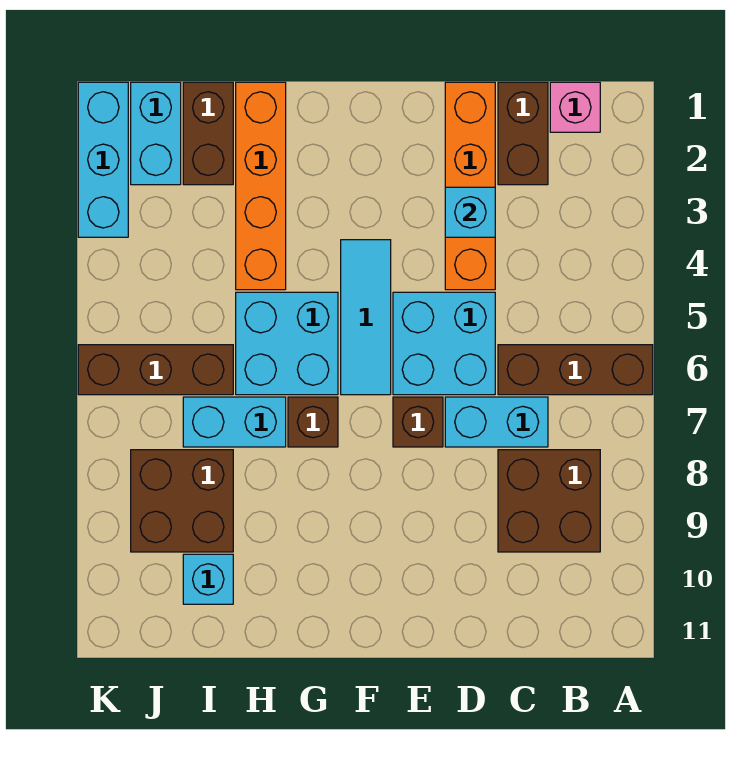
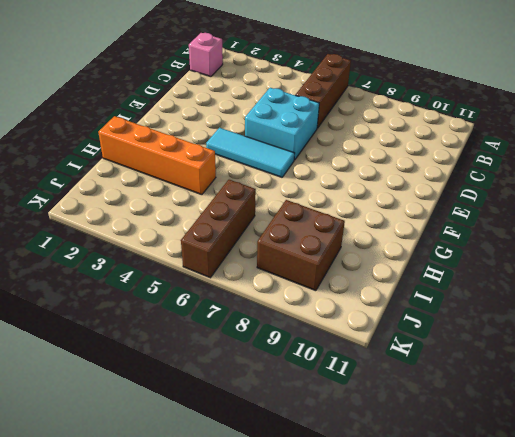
none -> brown brick B8:C9 level 1
none -> brown brick C1:C2 level 1
none -> cyan brick C7:D7 level 1

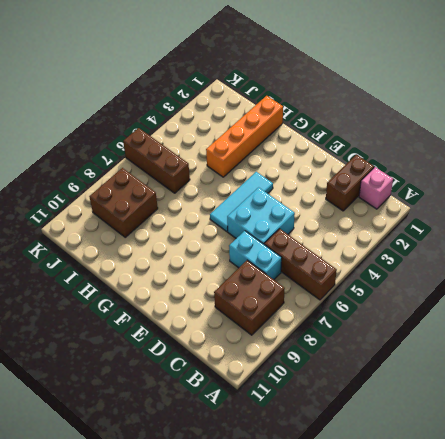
none -> orange brick D1:D4 level 1
none -> brown brick E7 level 1
none -> cyan brick G5:H6 level 1

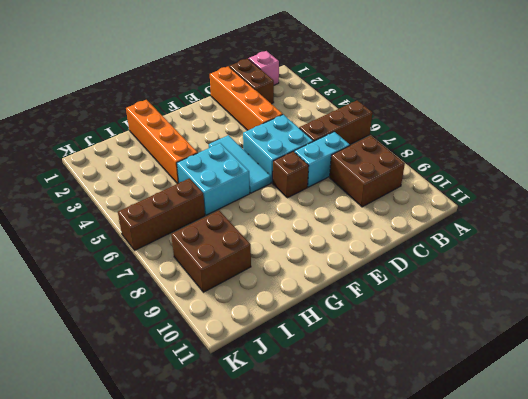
none -> brown brick G7 level 1
none -> cyan brick H7:I7 level 1
none -> brown brick I1:I2 level 1

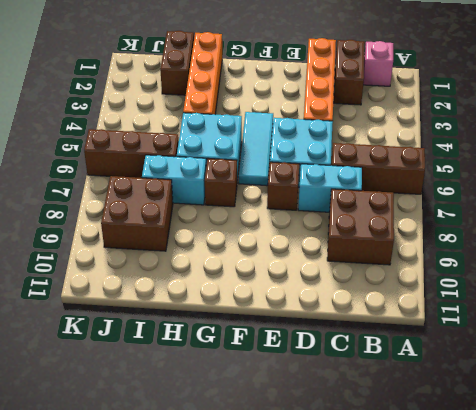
none -> cyan brick I10 level 1
none -> cyan brick J1:J2 level 1
none -> cyan brick K1:K3 level 1

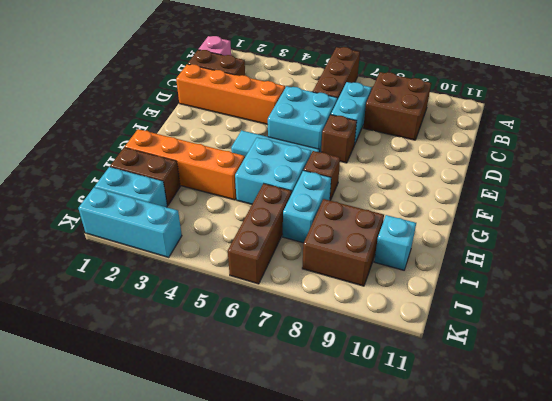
none -> cyan brick D3 level 2

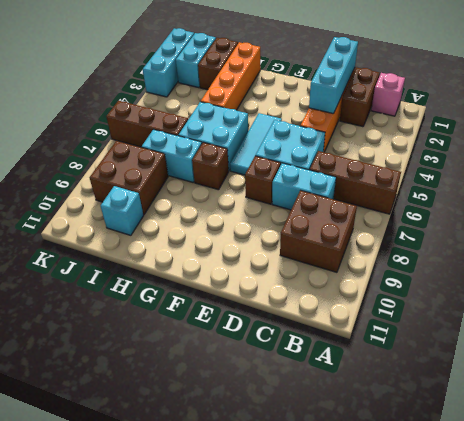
cyan brick D1:D3 level 2 -> cyan brick D3 level 2

